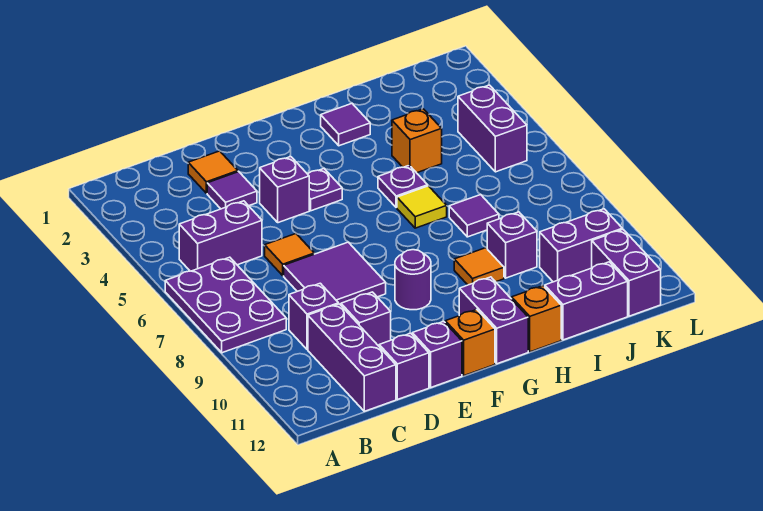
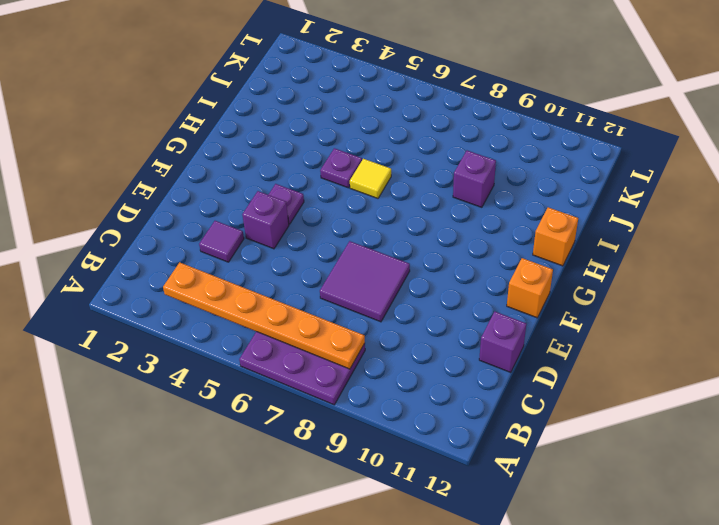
orange plate B3:B8 level 2 -> none
none -> purple brick B5:C5 level 1
none -> purple brick C9 level 1
none -> purple brick C10:C12 level 1

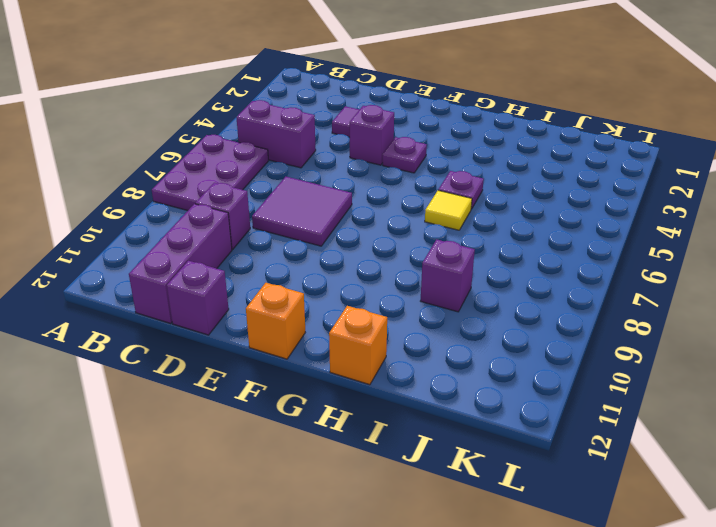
none -> orange tile D2 level 1
none -> orange tile D6 level 1
none -> purple brick D10 level 1

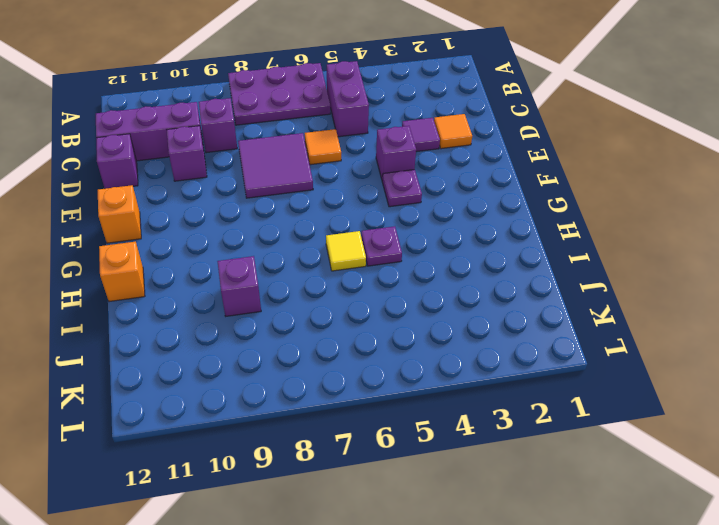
none -> purple brick E12 level 1
none -> purple round brick F9 level 1
none -> purple brick G11:G12 level 1

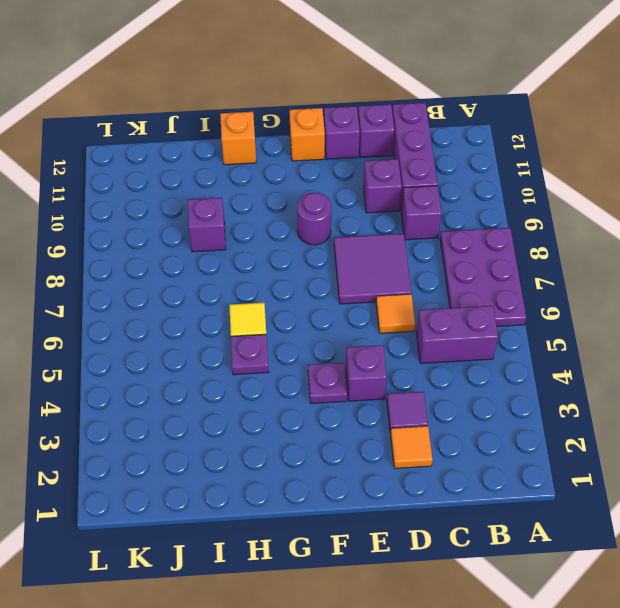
none -> purple brick G11:G12 level 1
none -> purple tile H2 level 1
none -> orange tile H9 level 1

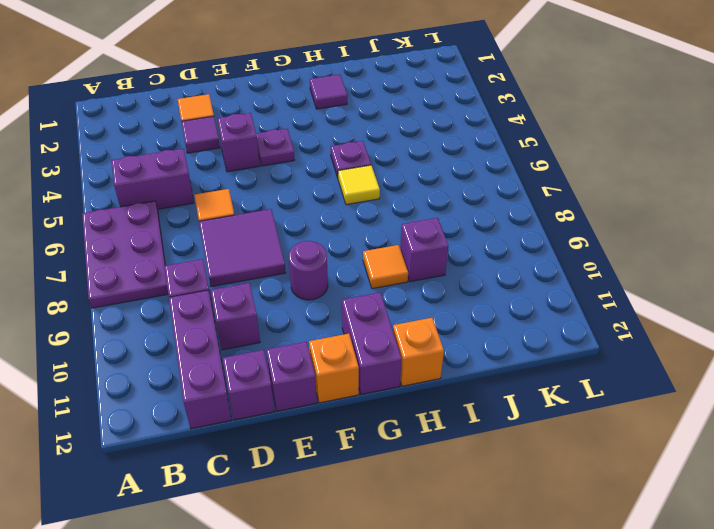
none -> orange brick I4 level 1
none -> purple tile I7 level 1
none -> purple brick I12:J12 level 1

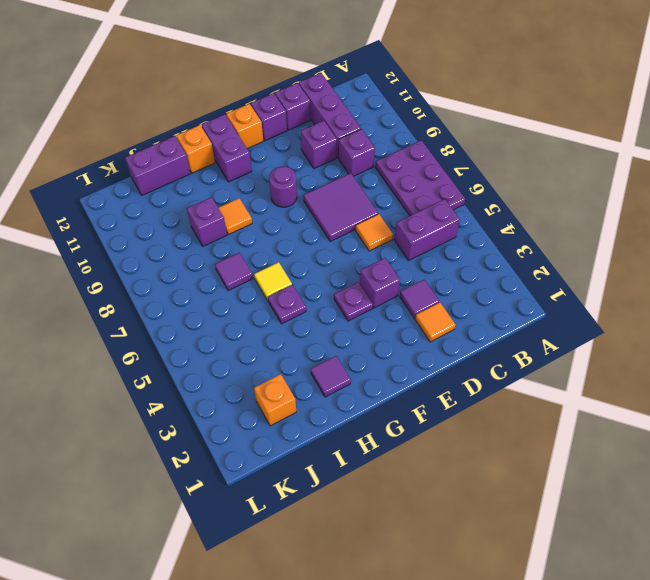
orange brick J2 level 1 -> orange brick I4 level 1
none -> purple brick J10:K10 level 1
none -> purple brick K4:K5 level 1
none -> purple brick K11:K12 level 1

